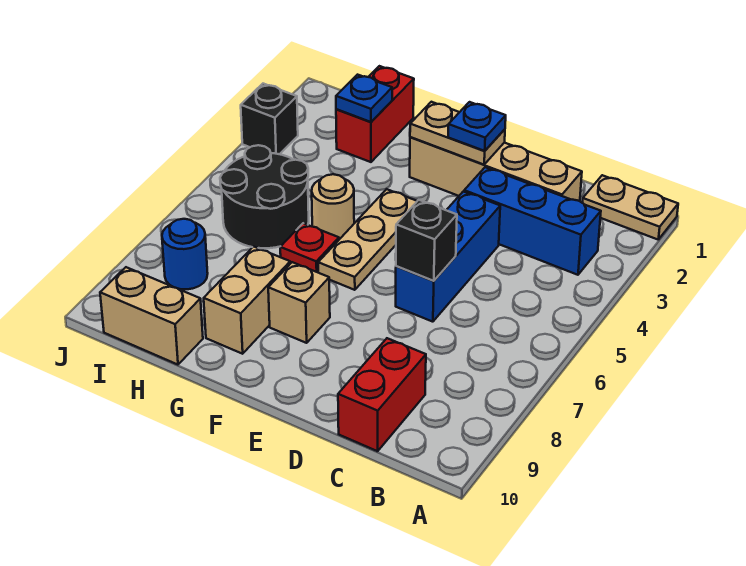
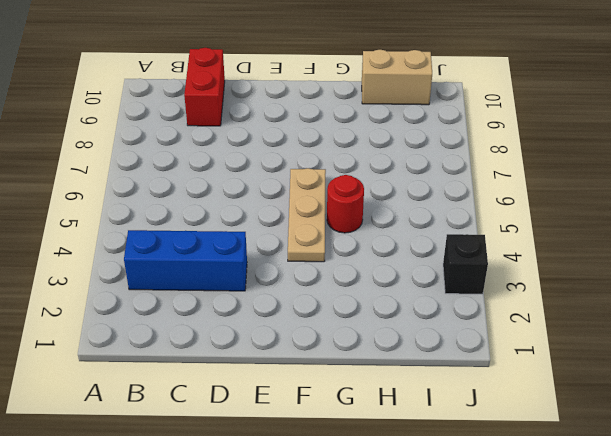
red round brick G5 level 1 -> tan round brick G5 level 1
none -> tan plate A1:B1 level 1
none -> tan brick C2:F2 level 1
none -> blue brick D4:D6 level 1

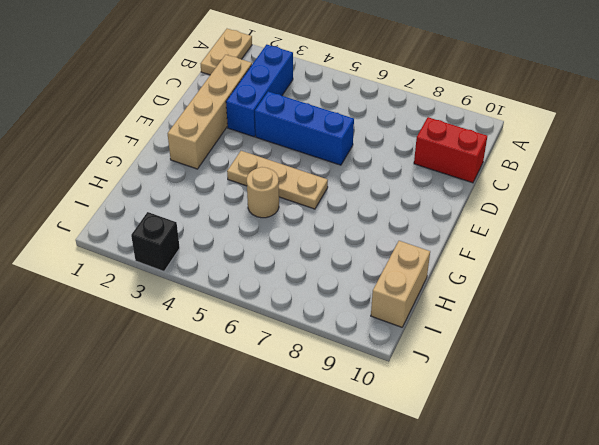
none -> tan brick F8 level 1
none -> red plate G6 level 1
none -> tan brick G8:G9 level 1

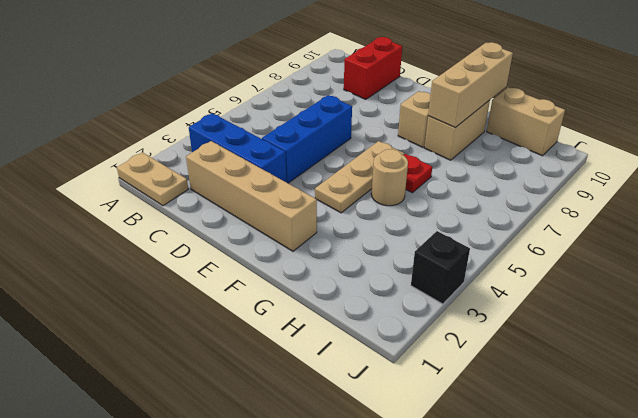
tan brick G8:G10 level 2 -> none
none -> red brick H1:H2 level 1
none -> black round brick H5:I6 level 1
none -> blue round brick I8 level 1

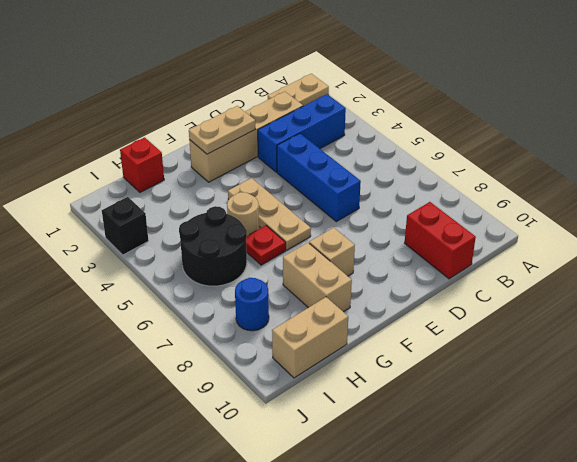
red brick H1 level 1 -> red brick H1:H2 level 1
none -> black brick D6 level 2
none -> blue plate H2 level 2
none -> blue plate E2 level 3

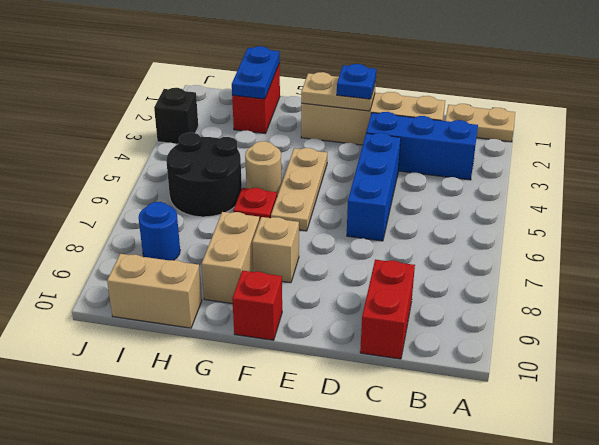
red brick F10 level 1 -> none
blue plate H1:H2 level 2 -> blue plate H2 level 2
none -> black brick D6 level 2

